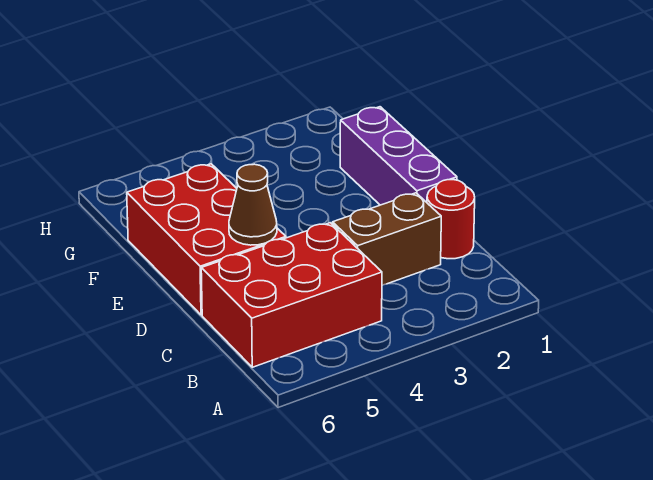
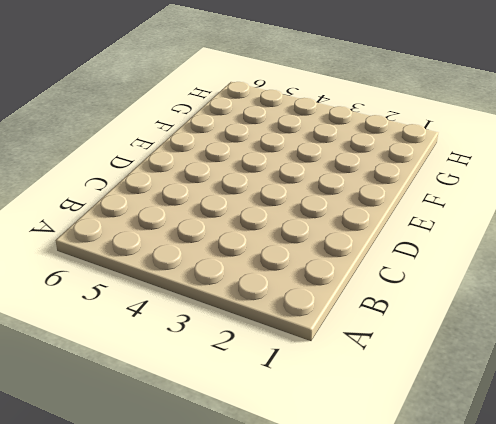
none -> red brick B4:C6 level 1
none -> red round brick C1 level 1

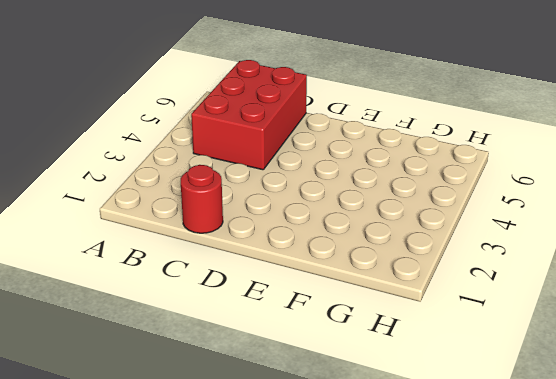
none -> brown brick C2:C3 level 1
none -> purple brick D1:F1 level 1

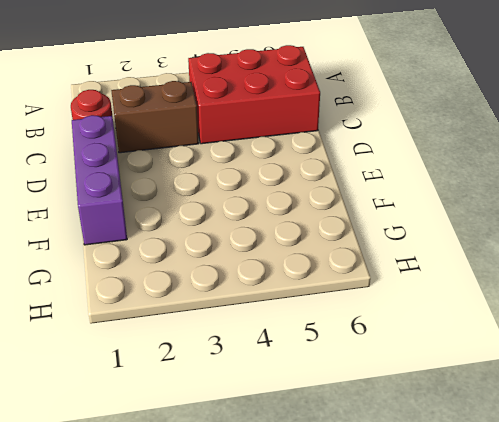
none -> red brick D5:F6 level 1
none -> brown cone D5 level 2

